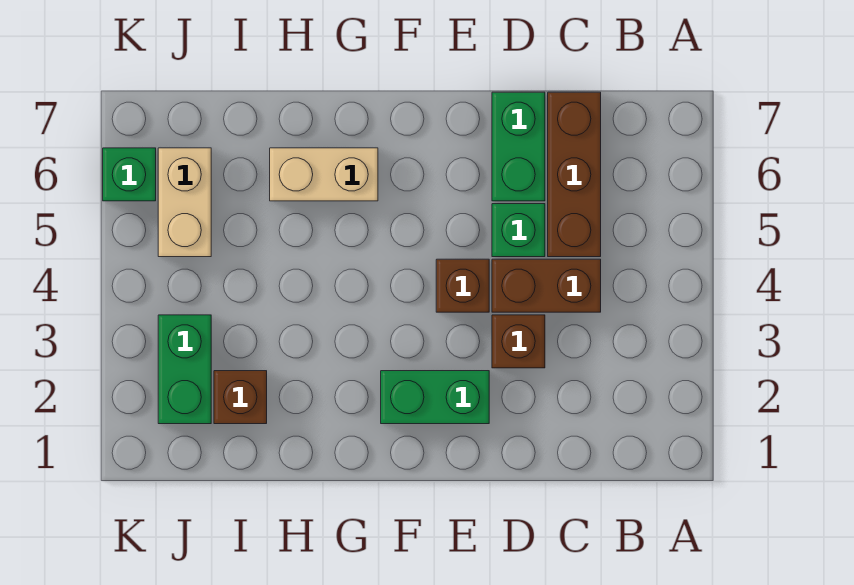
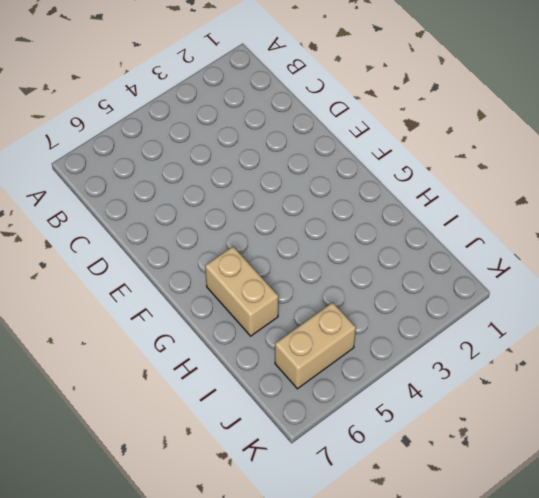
none -> brown brick C4:D4 level 1
none -> brown brick C5:C7 level 1
none -> brown brick D3 level 1

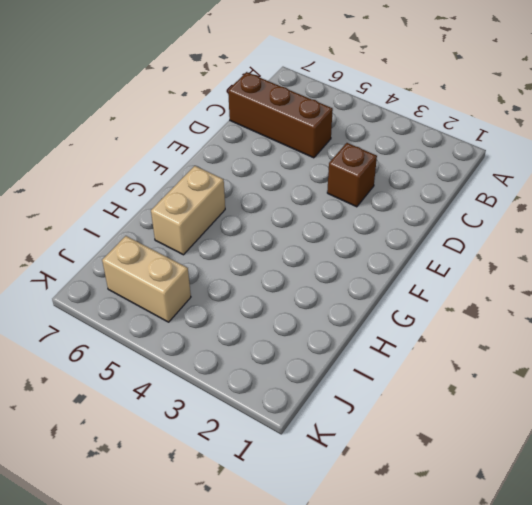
none -> brown brick C4:D4 level 1
none -> green brick D5 level 1
none -> green brick D6:D7 level 1

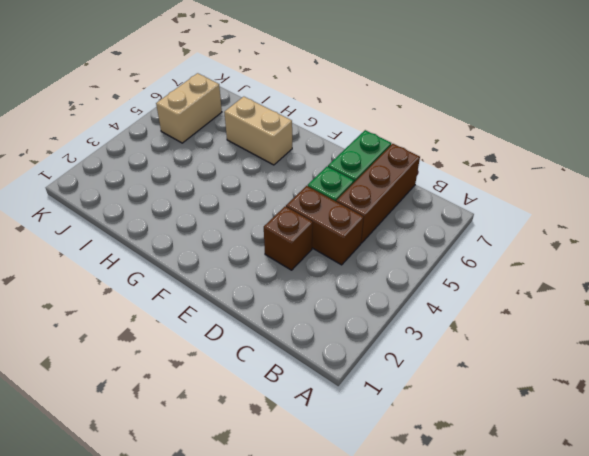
none -> green brick E2:F2 level 1
none -> brown brick E4 level 1
none -> brown brick I2 level 1

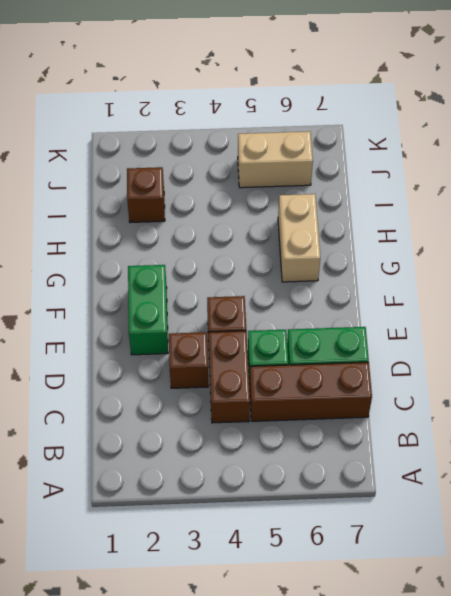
none -> green brick J2:J3 level 1
none -> green brick K6 level 1

